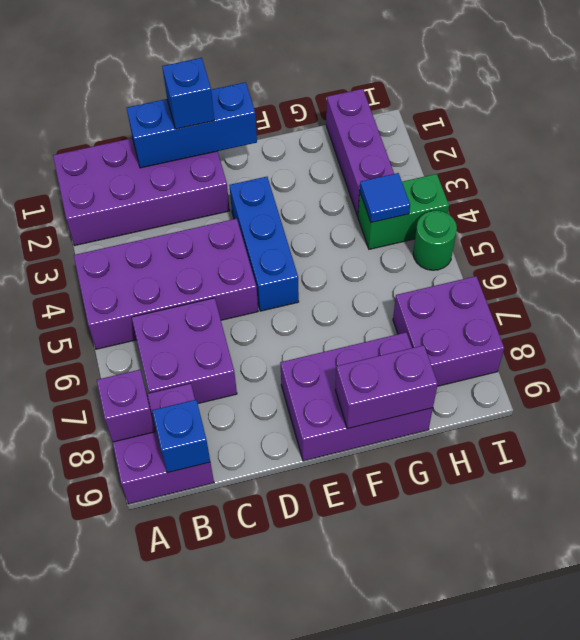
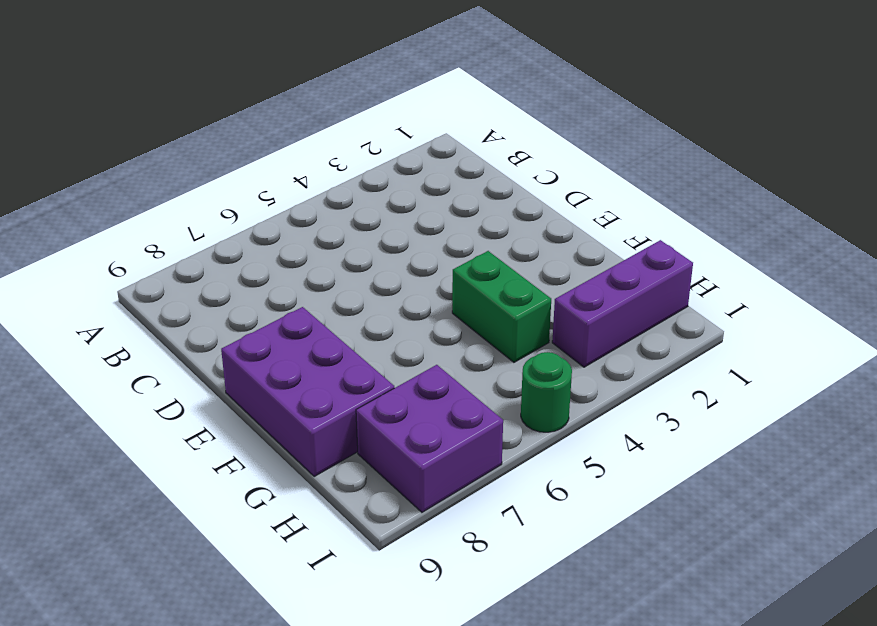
green brick F4:G4 level 1 -> green brick H4:I4 level 1
none -> purple brick A1:D2 level 1
none -> purple brick A4:D5 level 1
none -> purple brick A8:B9 level 1

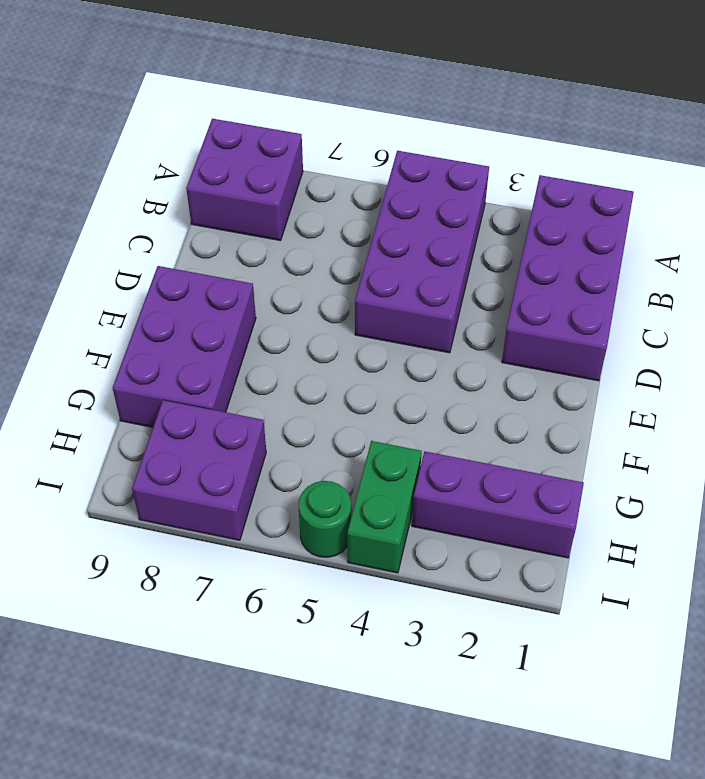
none -> purple brick B6:C7 level 1
none -> blue brick E3:E5 level 1
none -> purple brick A8 level 2

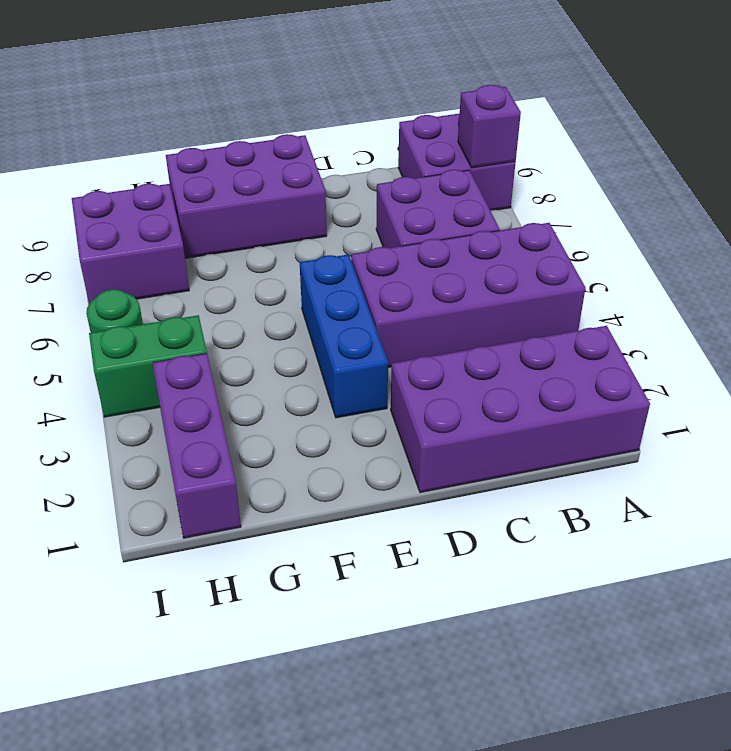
none -> blue brick B9 level 2
none -> blue brick C1:E1 level 2
none -> purple brick F9:G9 level 2

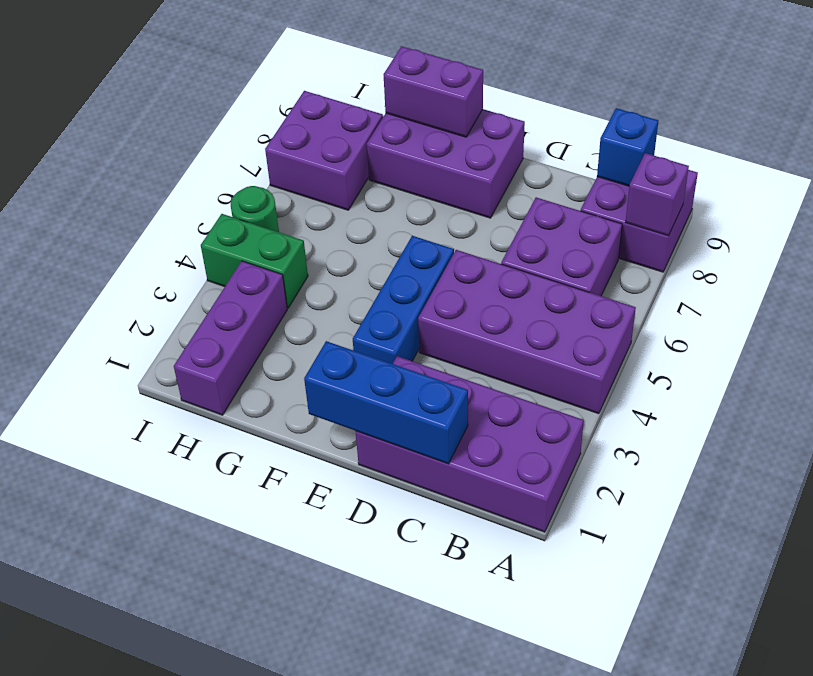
none -> blue tile H4 level 2
none -> blue brick D1 level 3

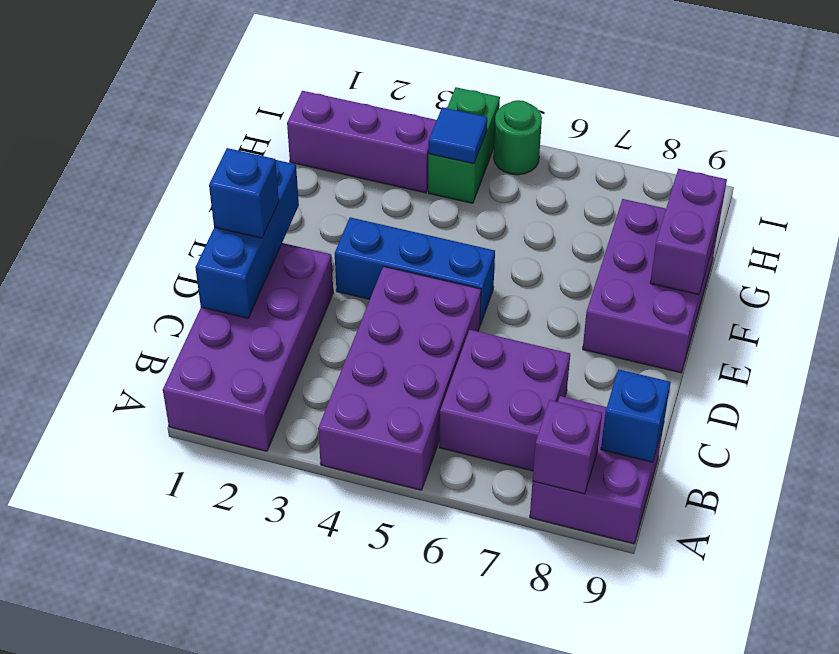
none -> purple brick H7:I8 level 1

